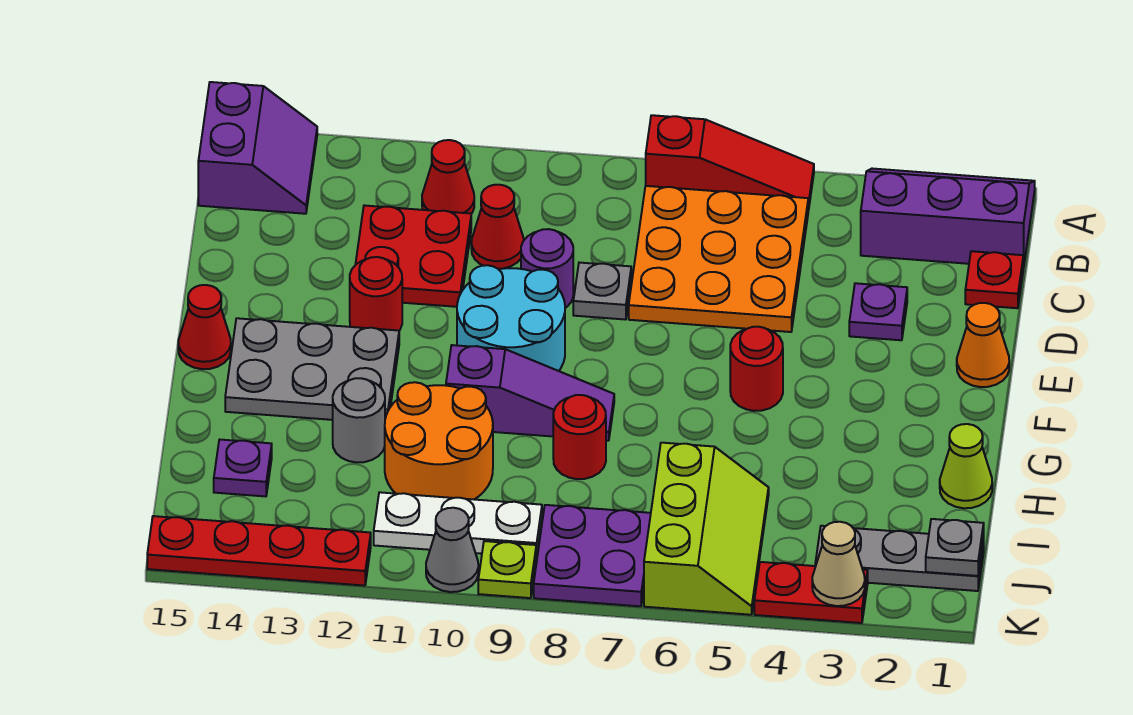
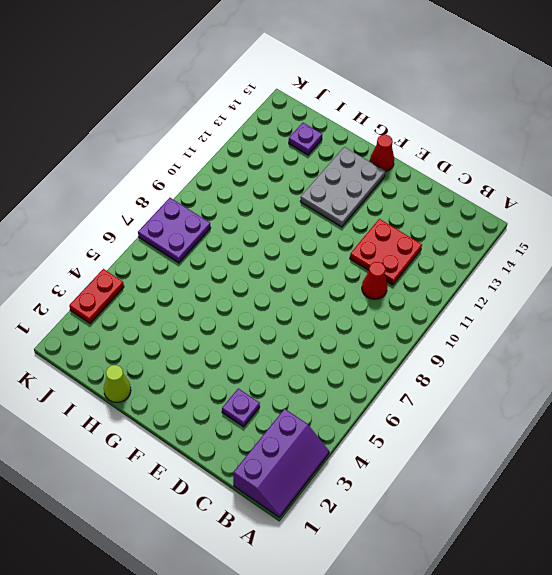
none -> red slope A5:A7 level 1 top 7
none -> purple slope A14:B15 level 1 top 15
none -> orange plate B5:D7 level 1
none -> red cone B11 level 1

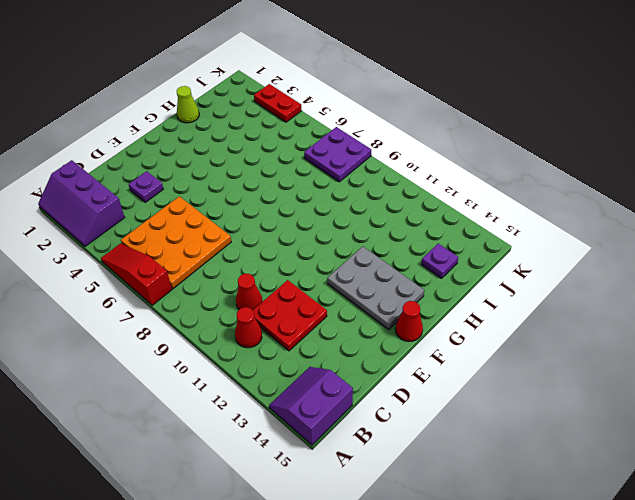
none -> red plate C1 level 1
none -> grey plate D8 level 1
none -> purple round brick D9 level 1
none -> orange cone E1 level 1

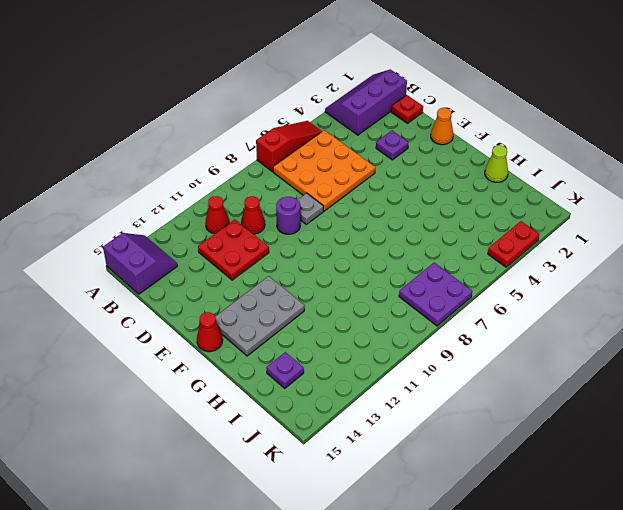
none -> cyan round brick E9:F10 level 1
none -> red round brick E12 level 1
none -> red round brick F5 level 1
none -> purple slope G8:G10 level 1 top 10

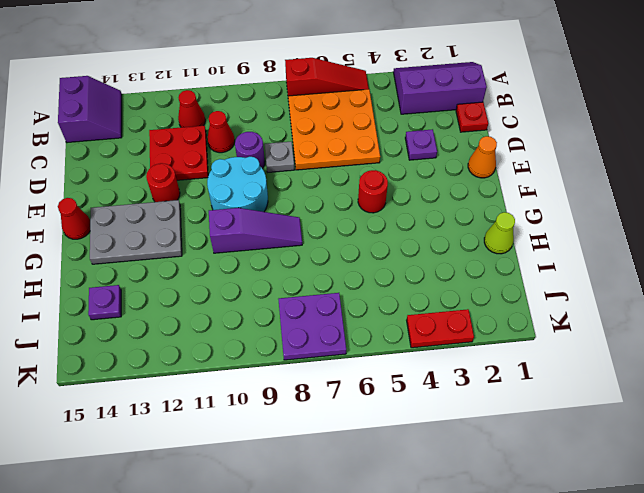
none -> red round brick H8 level 1
none -> orange round brick H10:I11 level 1
none -> grey round brick H12 level 1
none -> lime slope I5:K6 level 1 top 6

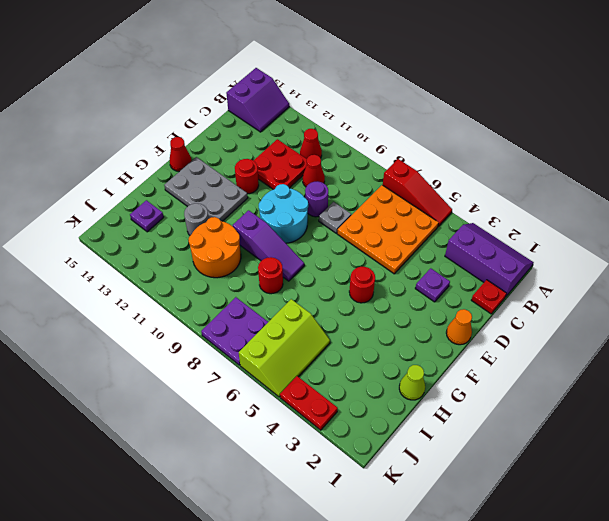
none -> grey plate J1:J3 level 1
none -> white plate J9:J11 level 1
none -> lime plate K9 level 1
none -> grey cone K10 level 1

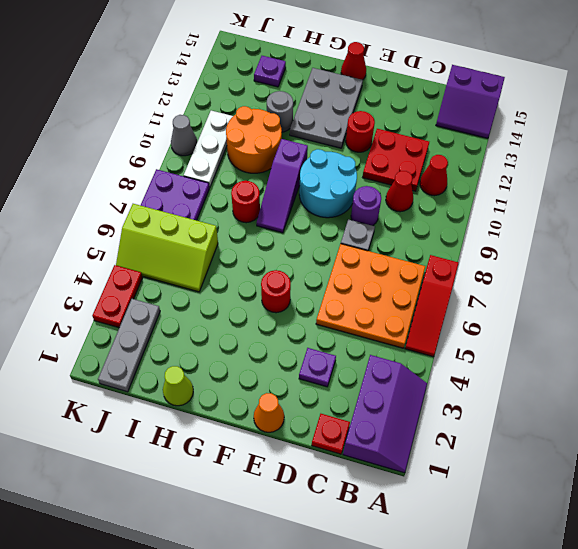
none -> lime plate K9 level 1
none -> red plate K12:K15 level 1
none -> grey plate J1 level 2
none -> tan cone K3 level 2

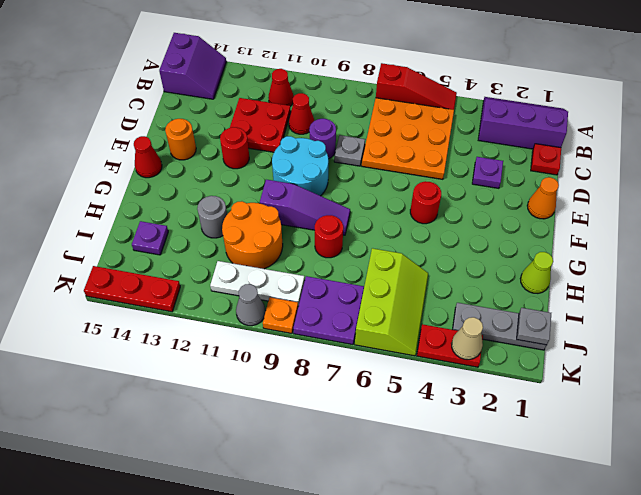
orange round brick E14 level 1 -> none
orange plate K9 level 1 -> lime plate K9 level 1
red plate K13:K15 level 1 -> red plate K12:K15 level 1
none -> grey plate F12:G14 level 1

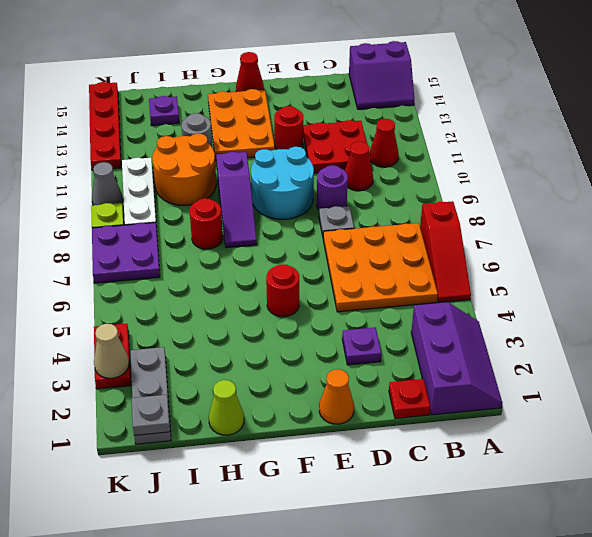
orange plate F12:G14 level 1 -> grey plate F12:G14 level 1
none -> lime slope I5:K6 level 1 top 6

